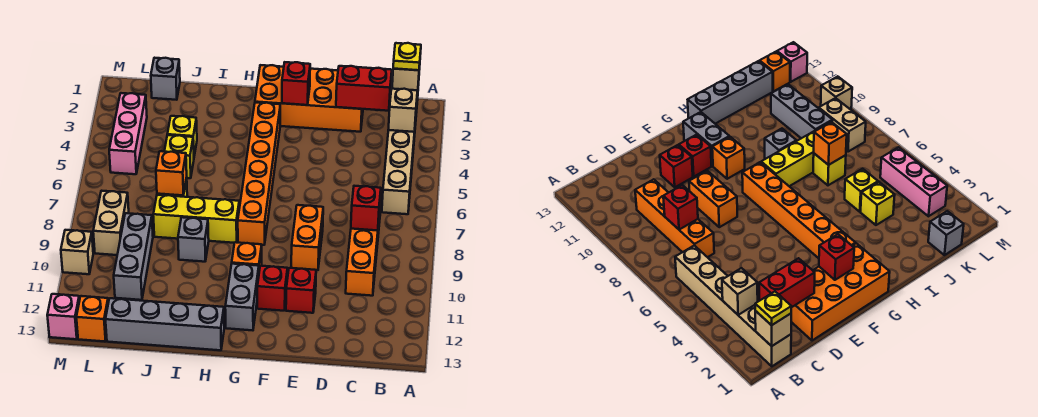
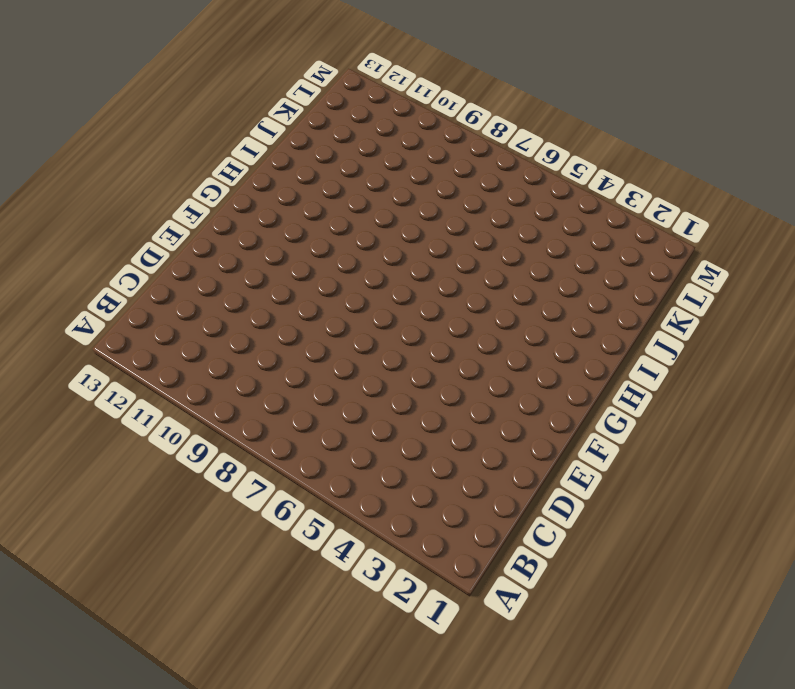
none -> tan brick B1:B6 level 1
none -> orange brick C7:C10 level 1
none -> orange brick D1:G2 level 1

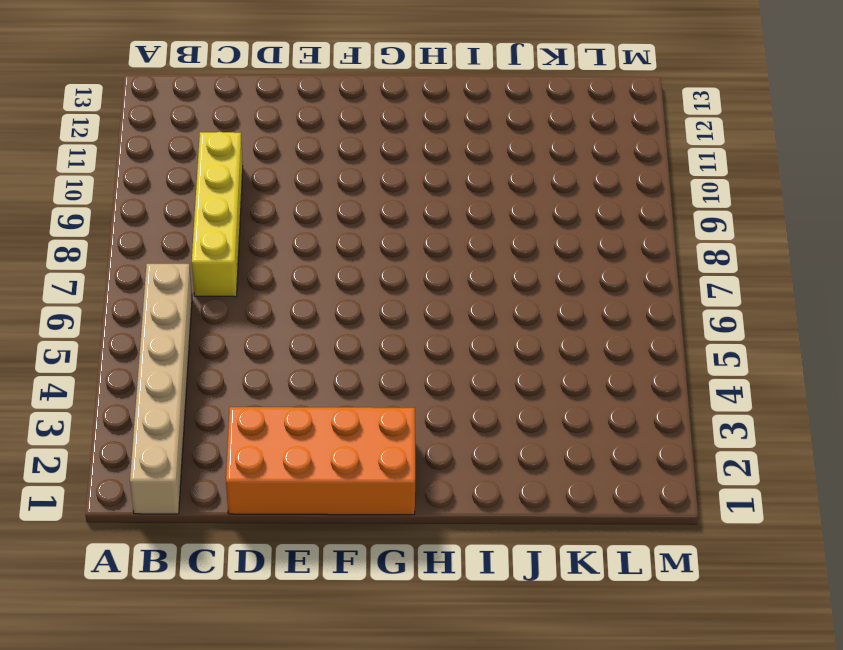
yellow brick C7:C10 level 1 -> orange brick C7:C10 level 1
none -> orange brick E8:E9 level 1
none -> red brick E11 level 1
none -> red brick F11 level 1

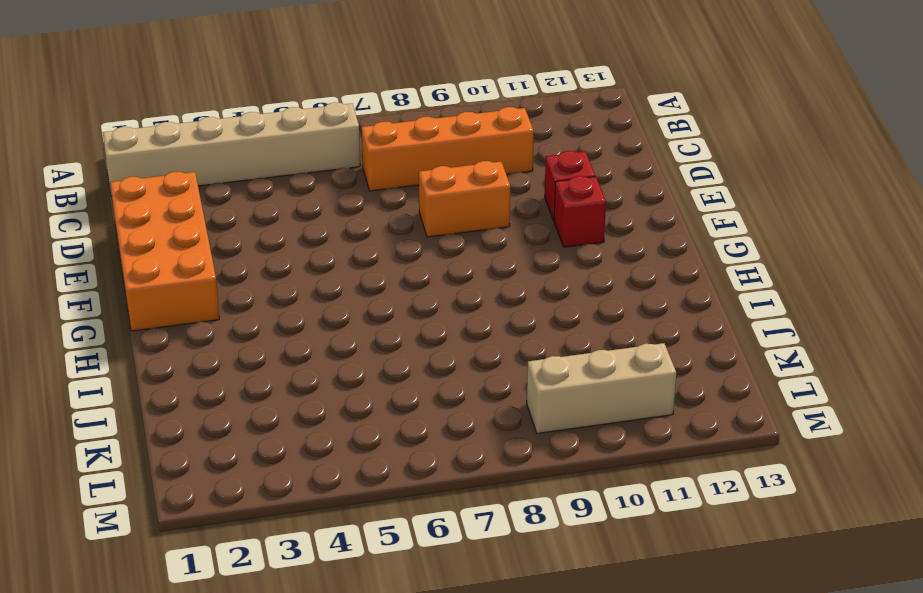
tan brick L9:L11 level 1 -> tan brick L8:L9 level 1
none -> orange brick G3:G8 level 1
none -> orange brick G10 level 1
none -> grey brick G11:G12 level 1

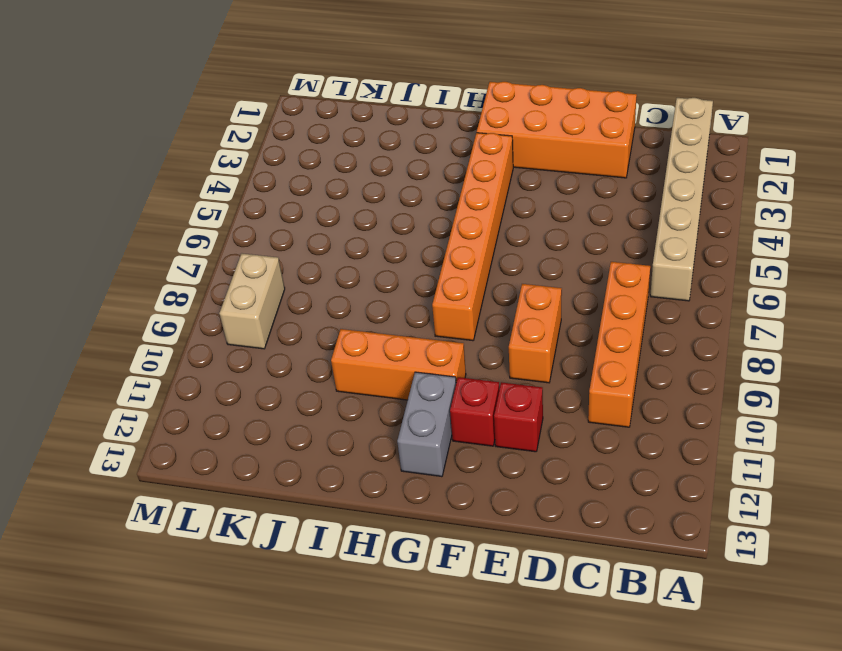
orange brick G10:I10 level 1 -> orange brick G10 level 1
none -> yellow brick H8:J8 level 1
none -> grey brick H13:K13 level 1
none -> grey brick I9 level 1

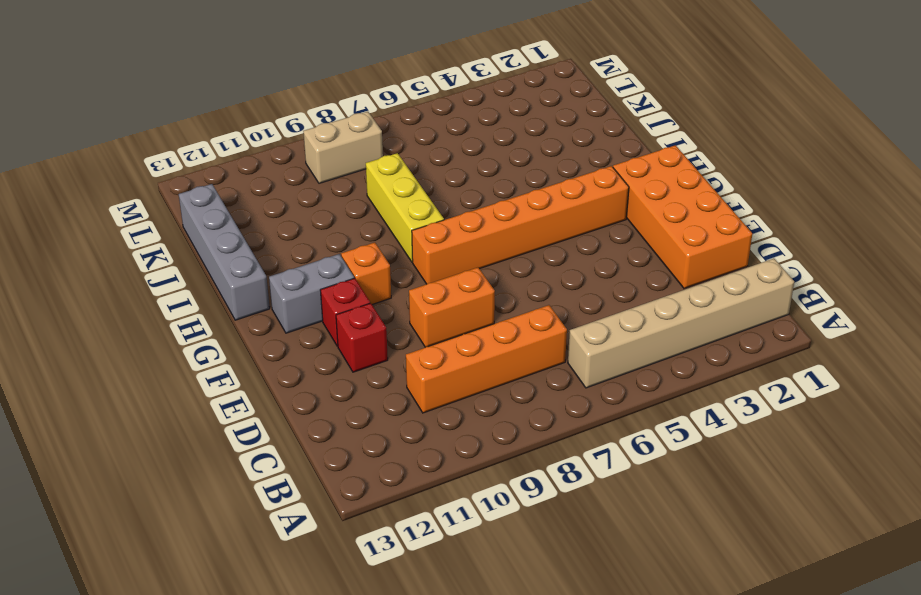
none -> grey brick I9 level 1
none -> yellow brick J4 level 1
none -> yellow brick J5 level 1

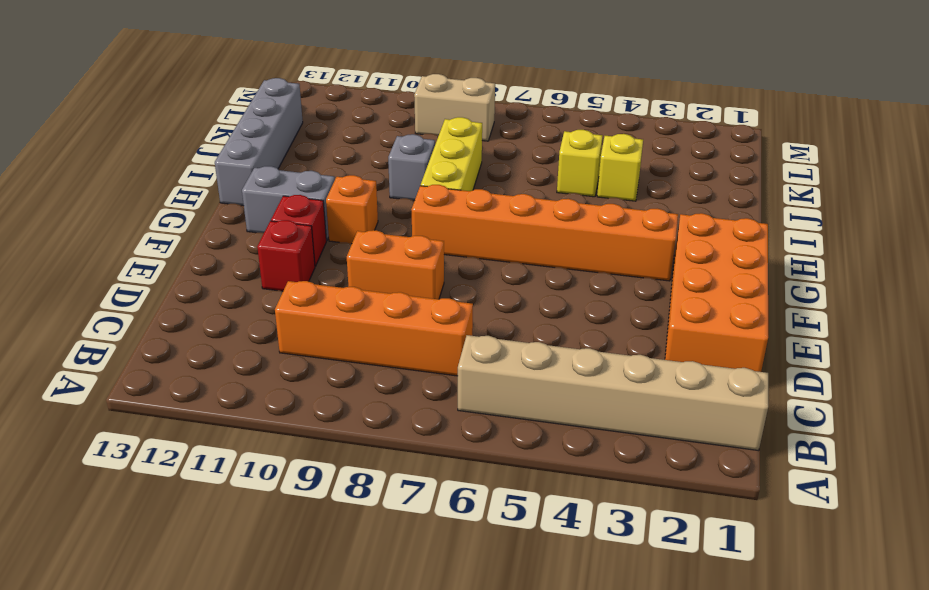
none -> yellow brick J7 level 1
none -> grey brick K1 level 1
none -> grey brick K9:K11 level 1

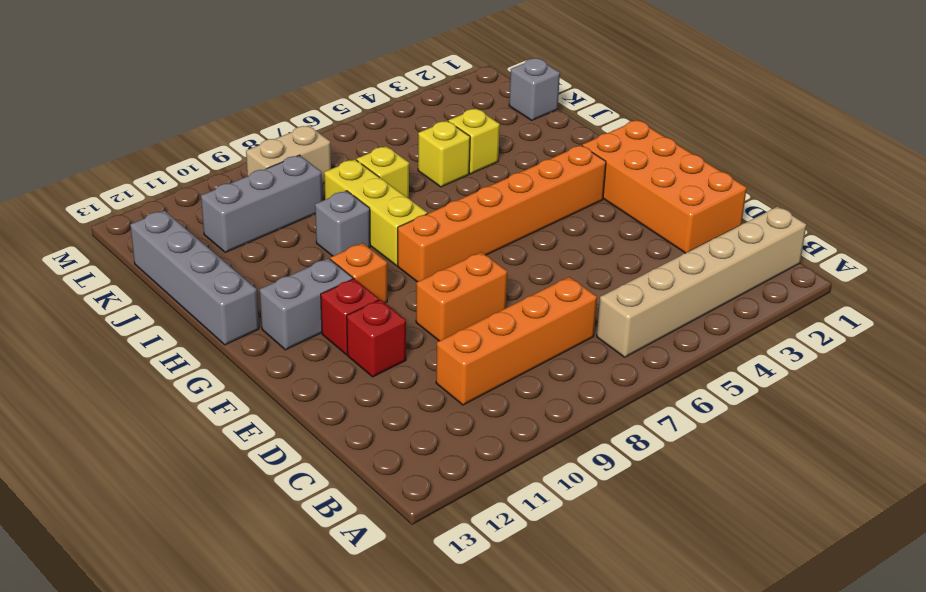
none -> pink brick L3:L5 level 1
none -> orange brick L13 level 1
none -> tan brick M10 level 1

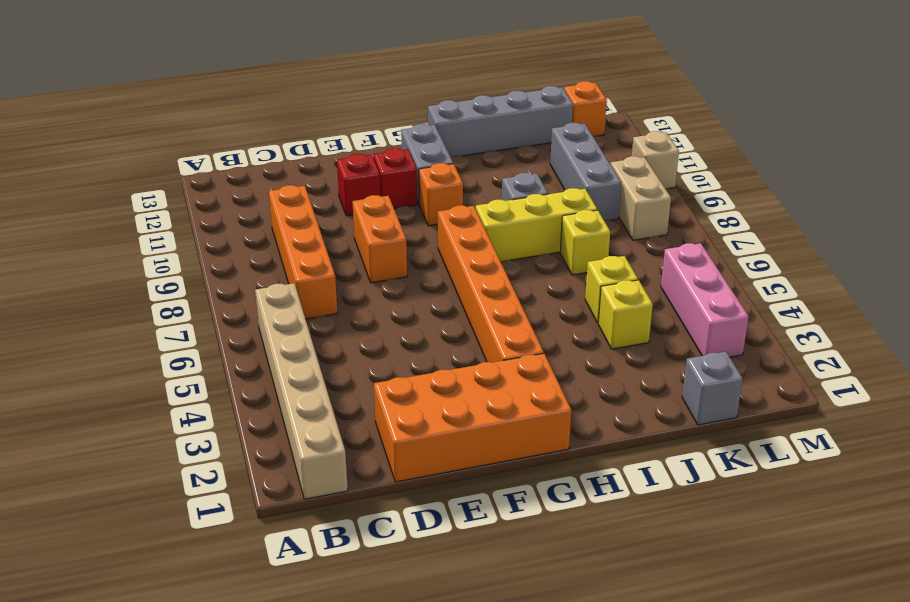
none -> pink brick M13 level 1
none -> tan brick B1 level 2
none -> tan brick B3 level 2

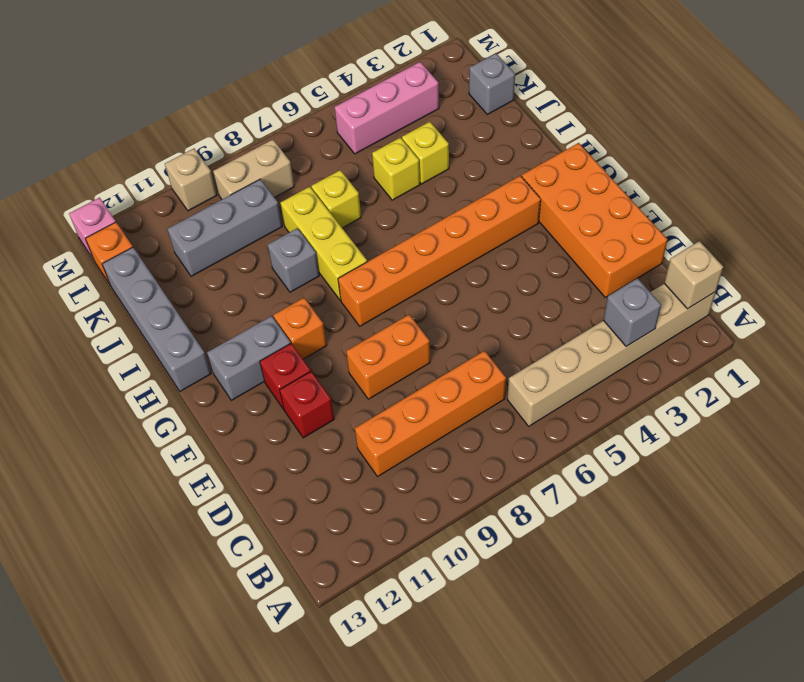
grey brick B3 level 2 -> tan brick B3 level 2
none -> red brick C2:D2 level 2
none -> red brick C8 level 2
none -> red brick F2 level 2

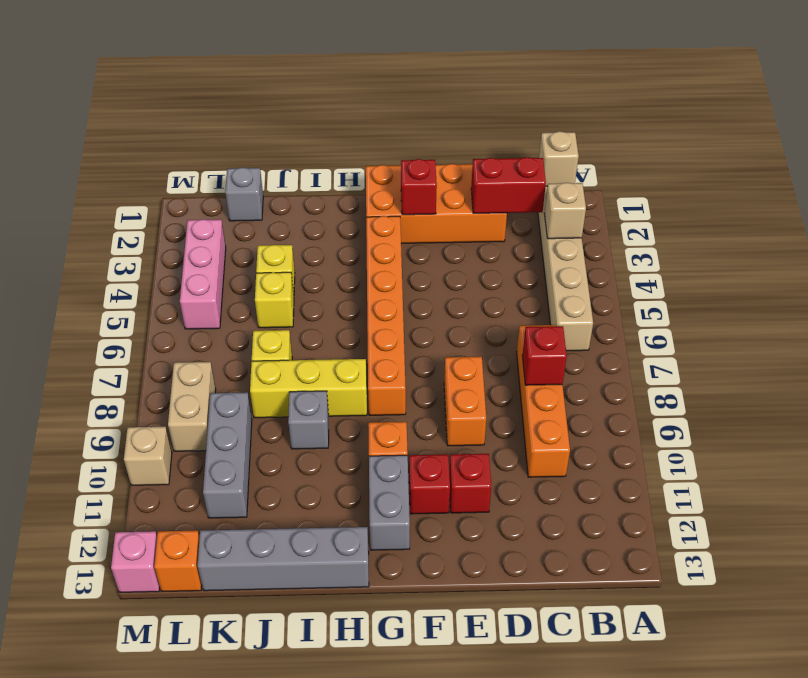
none -> orange brick J7 level 2
none -> yellow plate B1 level 3

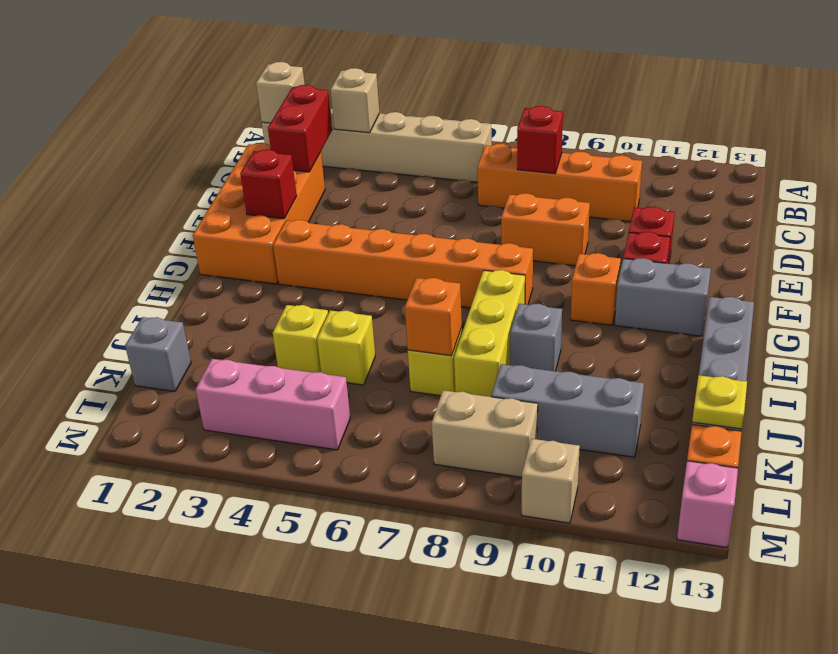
yellow plate K13 level 2 -> yellow plate B1 level 3

